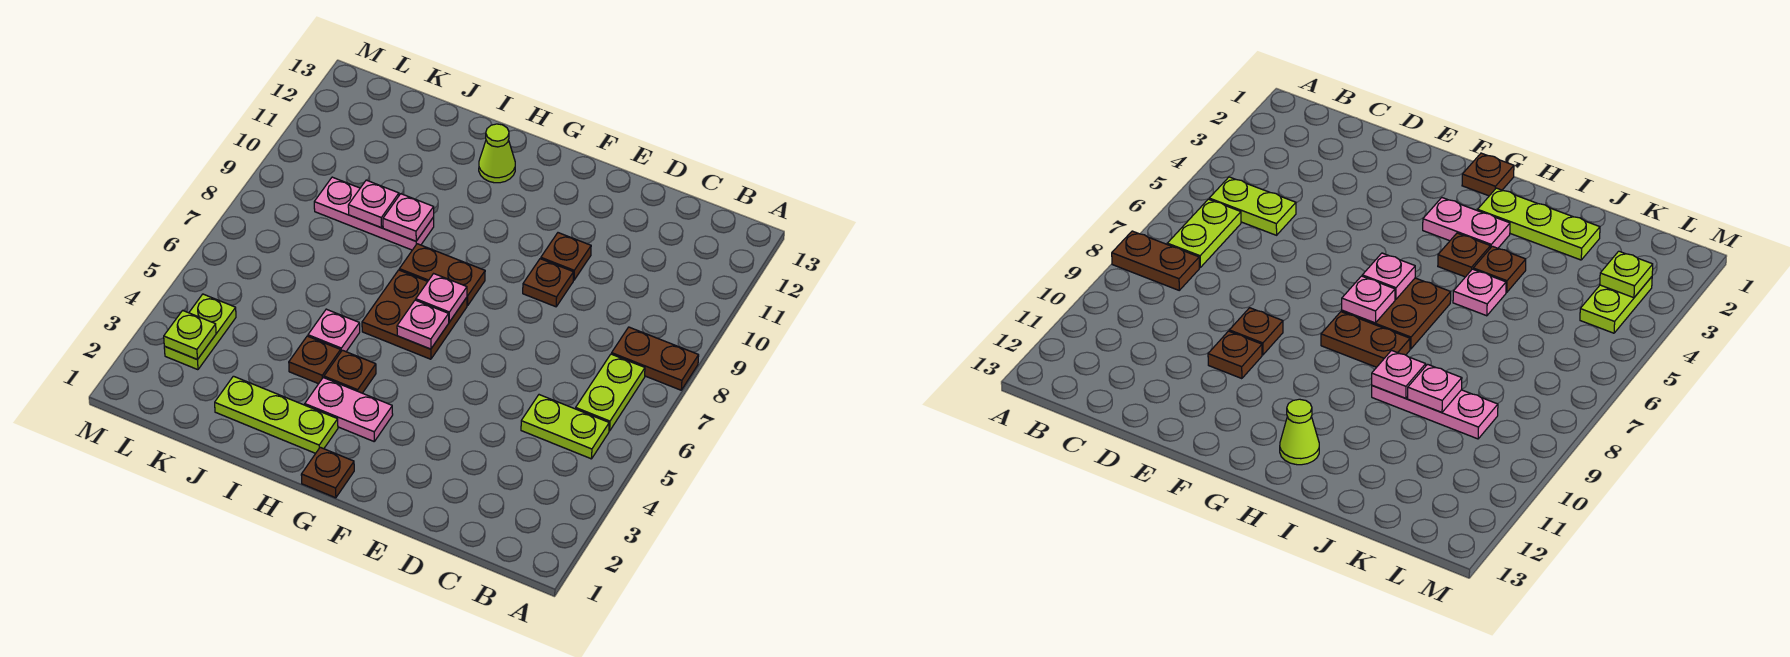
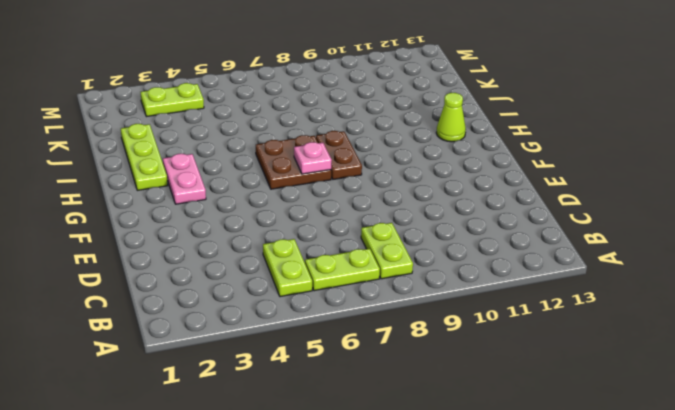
lime plate B8:C8 level 1 -> brown plate A8:B8 level 1
none -> brown plate E9 level 1
none -> brown plate E10 level 1
none -> brown plate G1 level 1

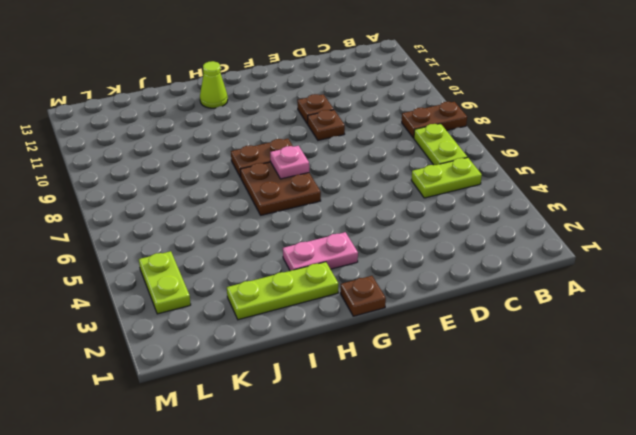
none -> brown plate H4 level 1
none -> brown plate I4 level 1
none -> pink plate I5 level 1

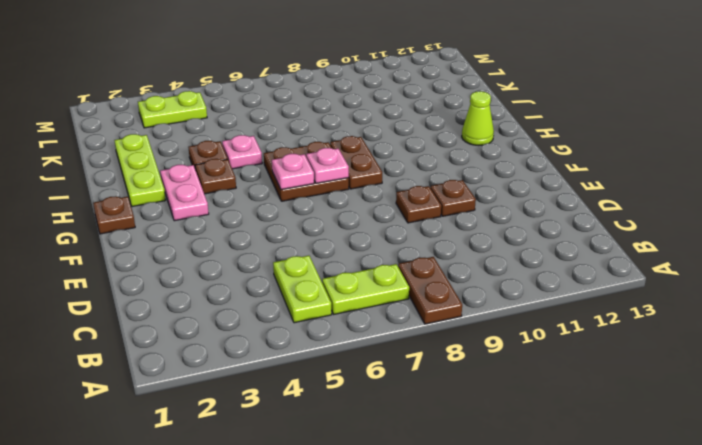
none -> pink plate I9:K9 level 1
none -> pink plate I9 level 2
none -> pink plate J9 level 2

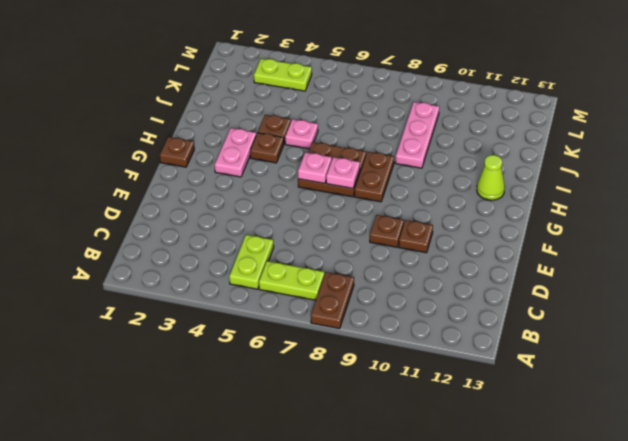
none -> lime plate H2:J2 level 1
none -> pink plate I9 level 2
none -> pink plate J9 level 2

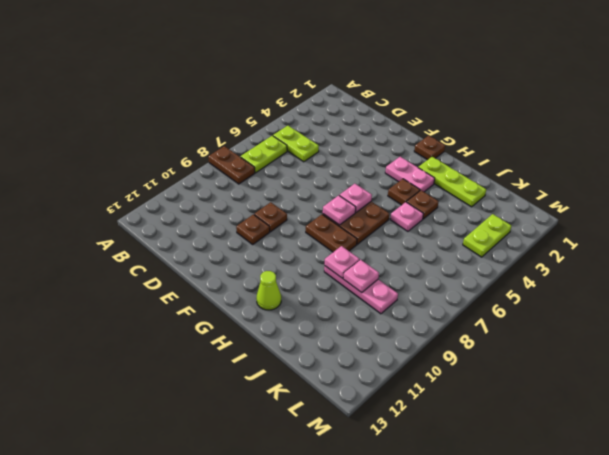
none -> lime plate L3 level 2

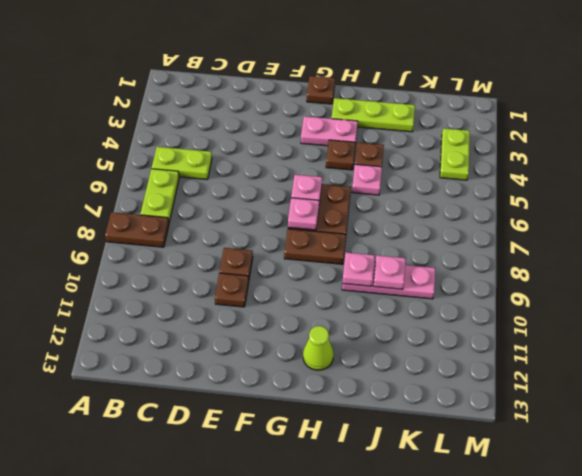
none -> lime plate L3 level 2

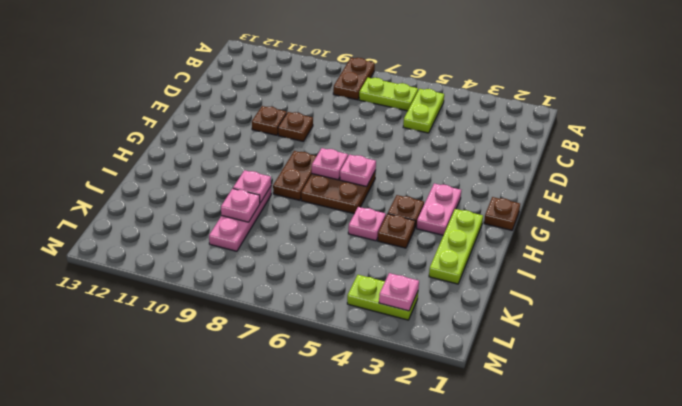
pink plate L3 level 2 -> lime plate L3 level 2
none -> lime cone H12 level 1

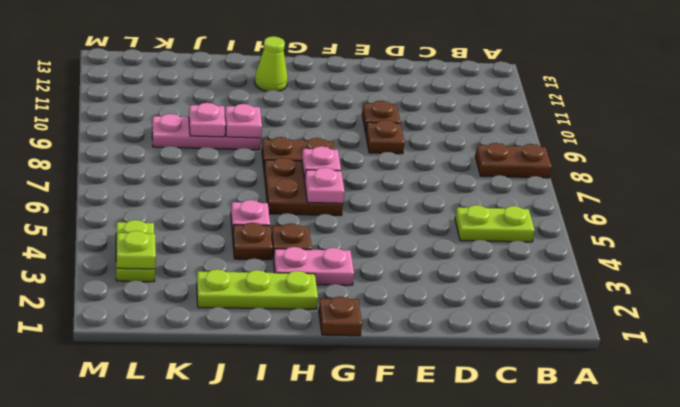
none -> lime plate B6:B7 level 1

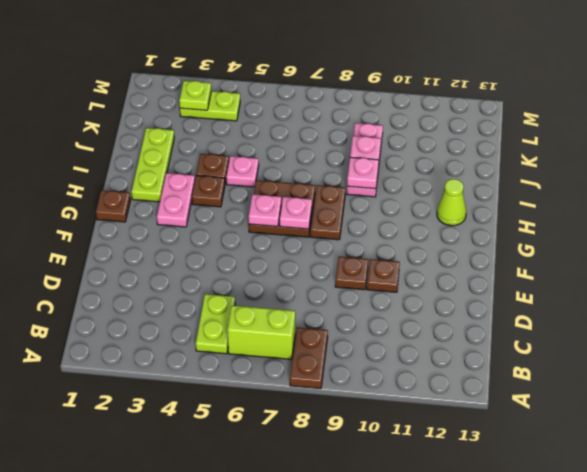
lime brick B6:B7 level 1 -> lime plate B6:B7 level 1

